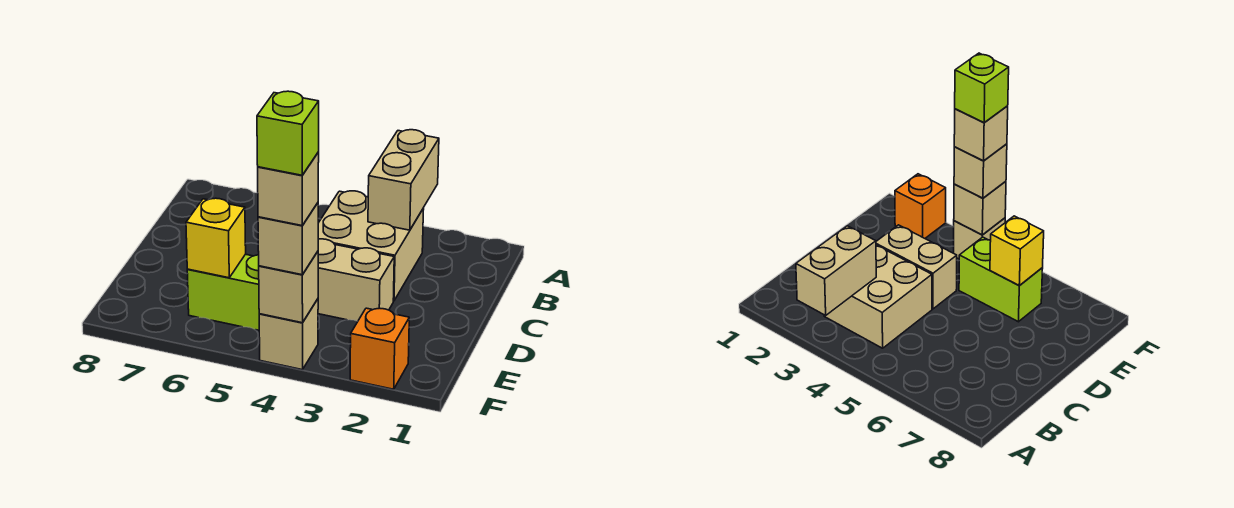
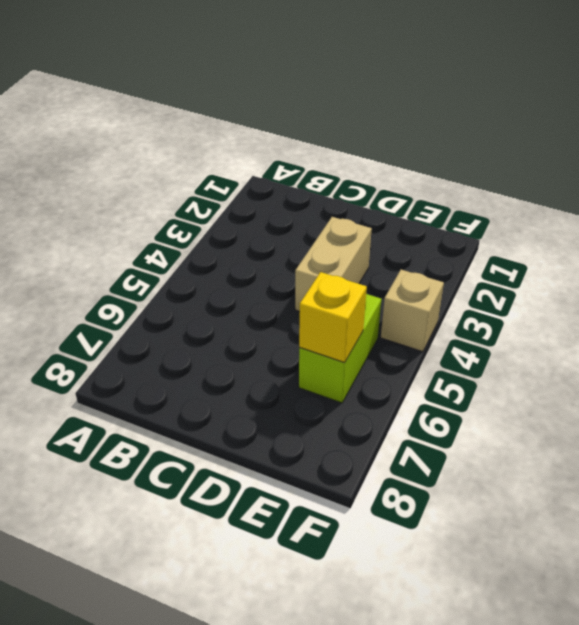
none -> tan brick B3:C4 level 1
none -> orange brick F2 level 1

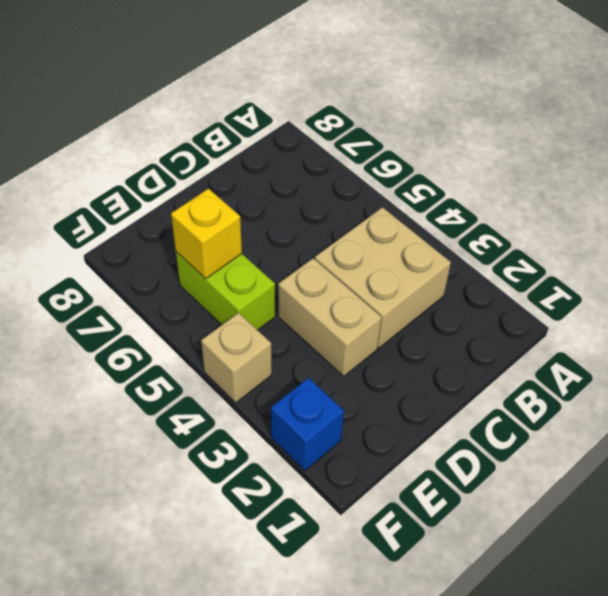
blue brick F2 level 1 -> orange brick F2 level 1
none -> tan brick A3:B3 level 2
none -> tan brick F4 level 2

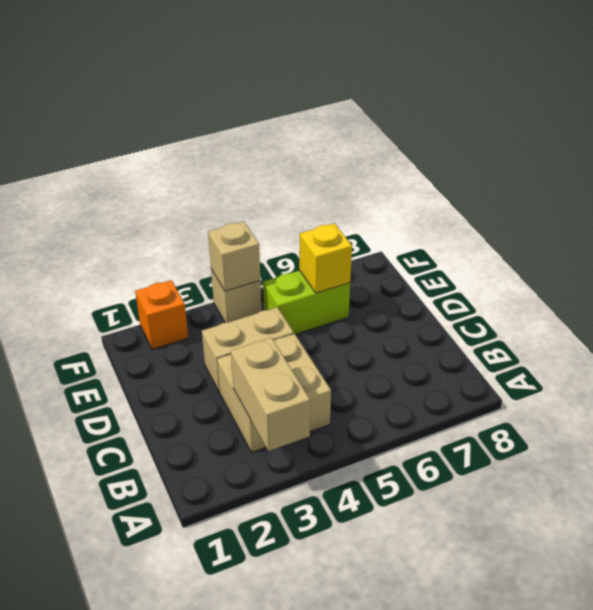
none -> tan brick F4 level 3
none -> tan brick F4 level 4

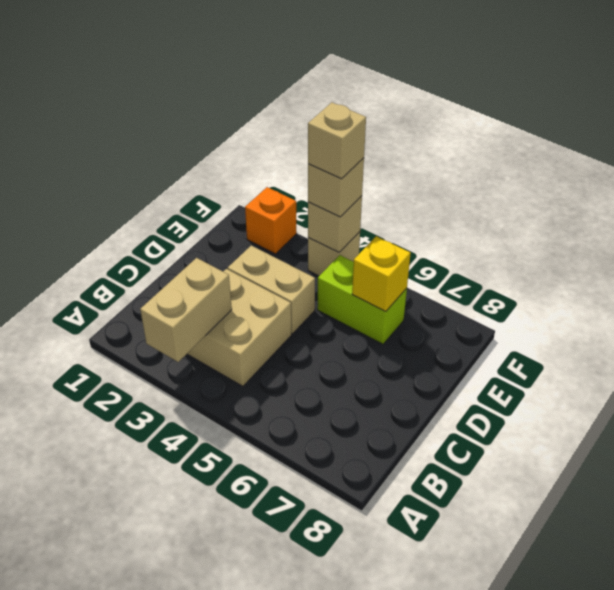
none -> lime brick F4 level 5

